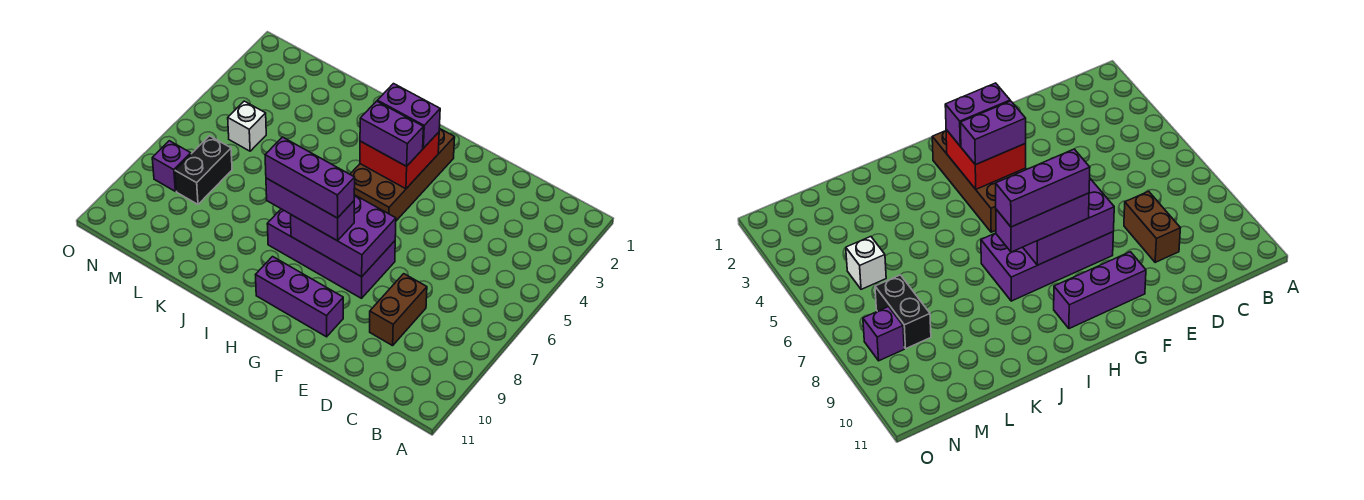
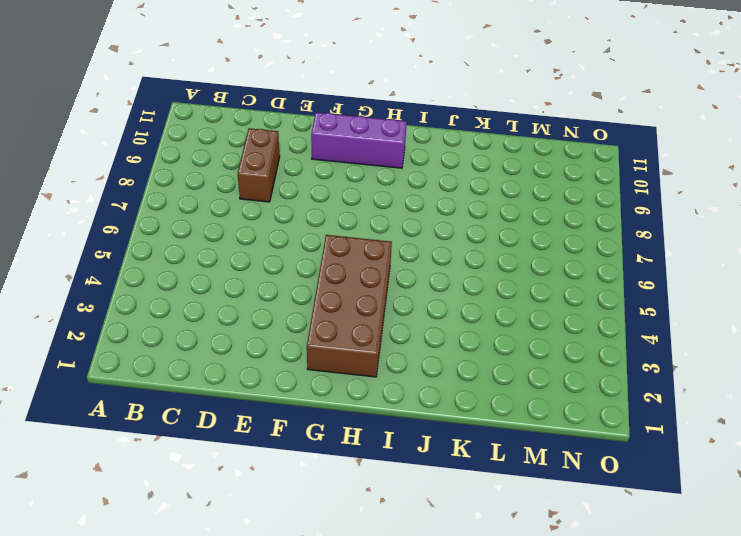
none -> purple brick F7:I8 level 1
none -> white brick M5 level 1
none -> black brick M7:M8 level 1

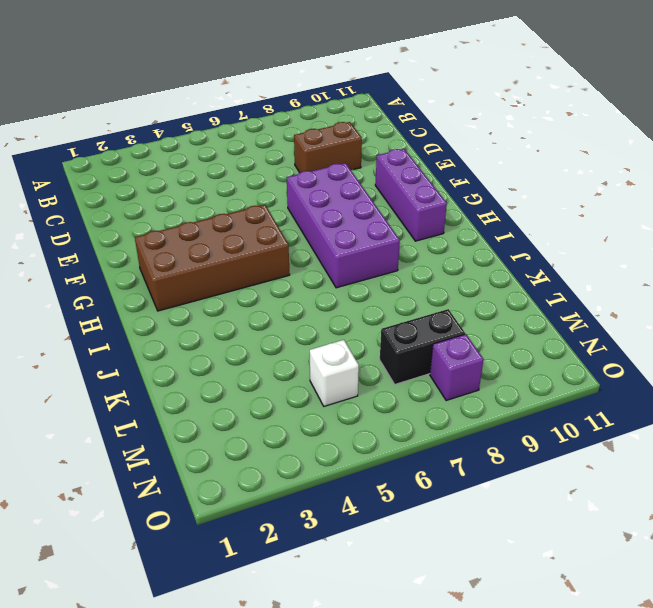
none -> purple brick F7:H8 level 2
none -> red brick G3:H4 level 2
none -> purple brick G3:H3 level 3

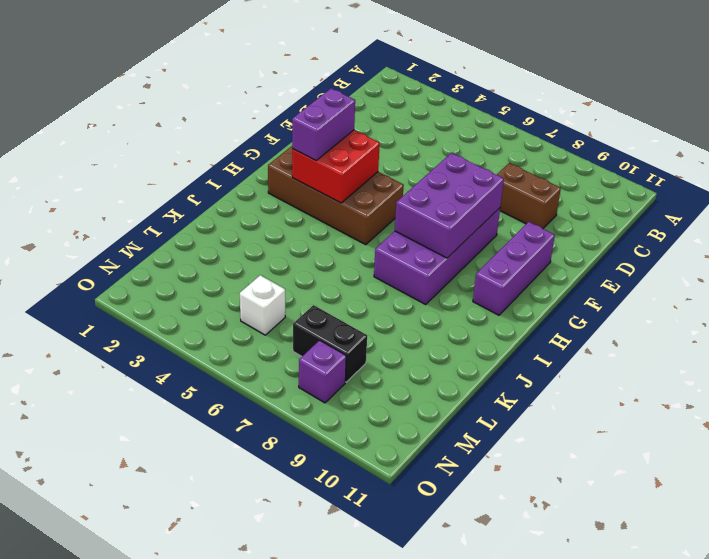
none -> purple brick G4:H4 level 3
none -> purple brick G8:I8 level 3
none -> purple brick G8:I8 level 4

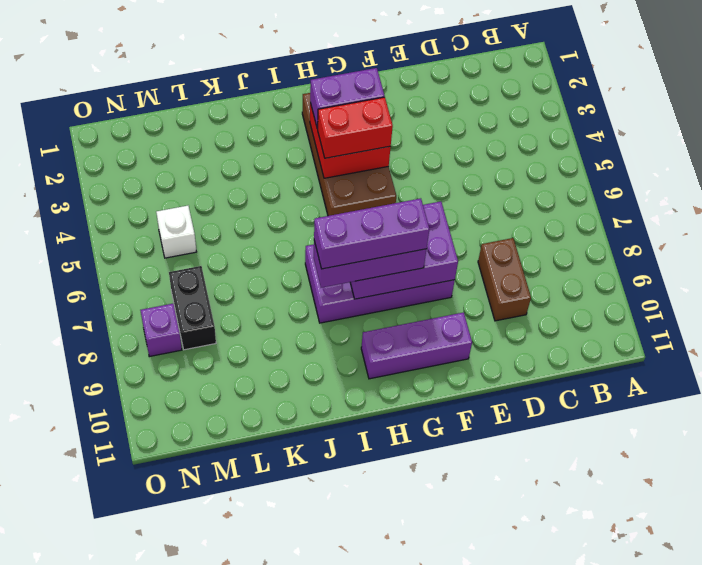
red brick G4:H4 level 3 -> purple brick G4:H4 level 3

